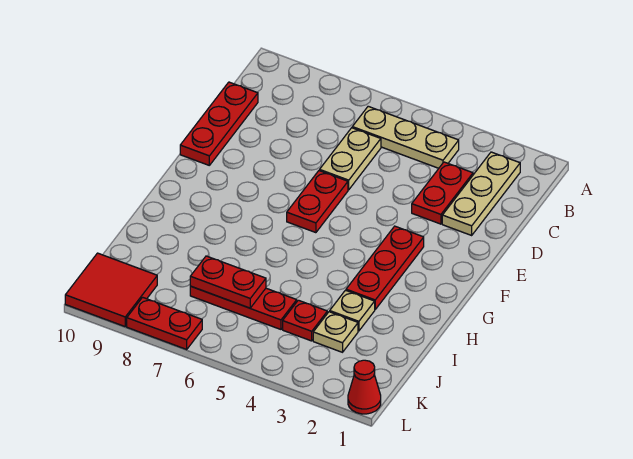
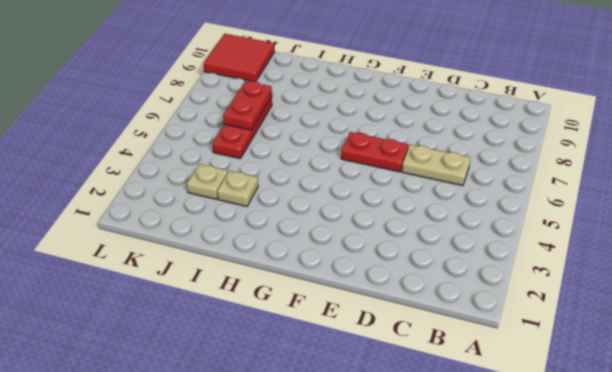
none -> tan plate B2:D2 level 1
none -> tan plate B4:B6 level 1
none -> red plate C3:D3 level 1

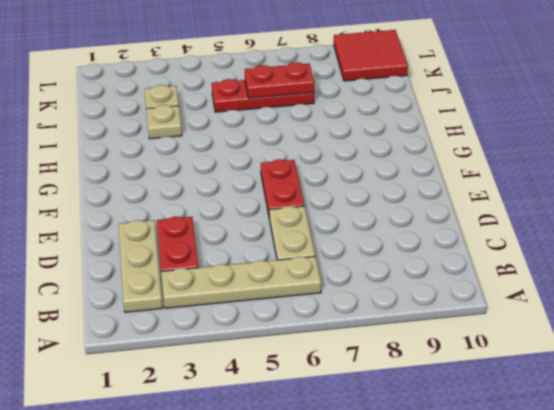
tan plate B3:B6 level 1 -> tan plate B4:B6 level 1
none -> red plate C10:E10 level 1
none -> red plate F3:H3 level 1
none -> red plate J4 level 1

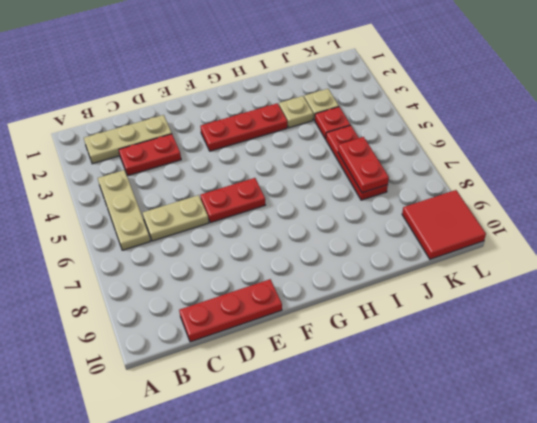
none -> red cone L1 level 1
none -> red plate L7:L8 level 1

